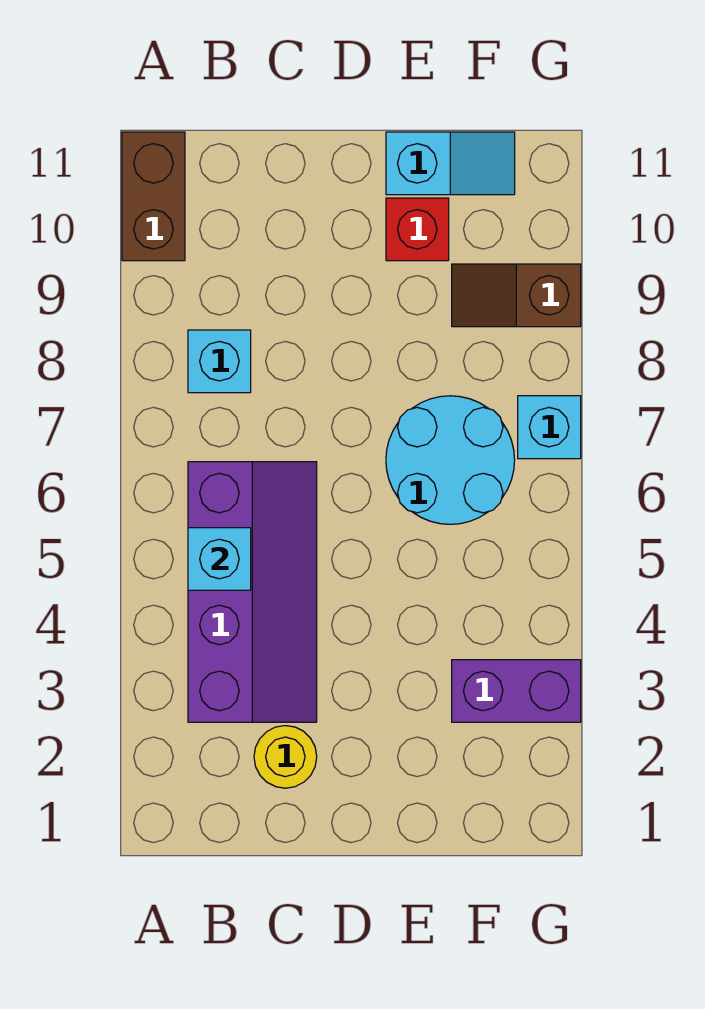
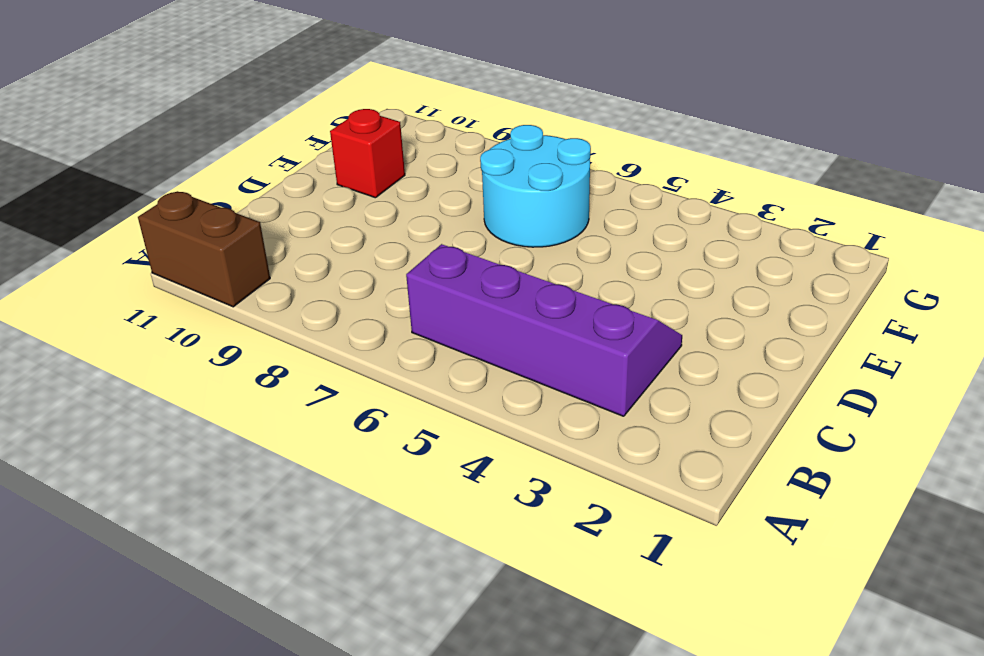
none -> cyan brick B8 level 1
none -> yellow round brick C2 level 1

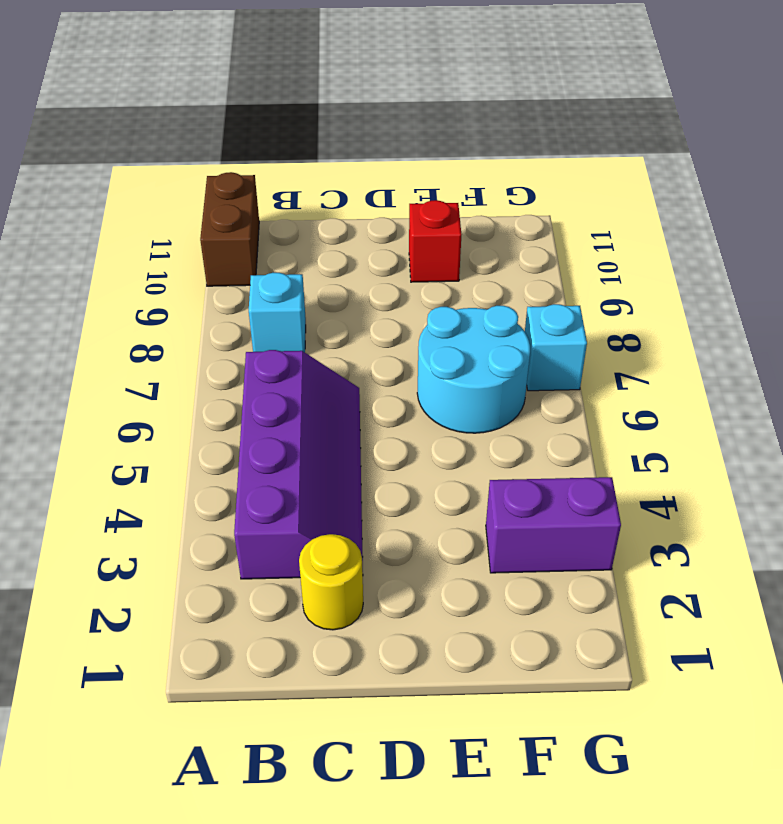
none -> cyan slope E11:F11 level 1 top E
none -> brown slope F9:G9 level 1 top G

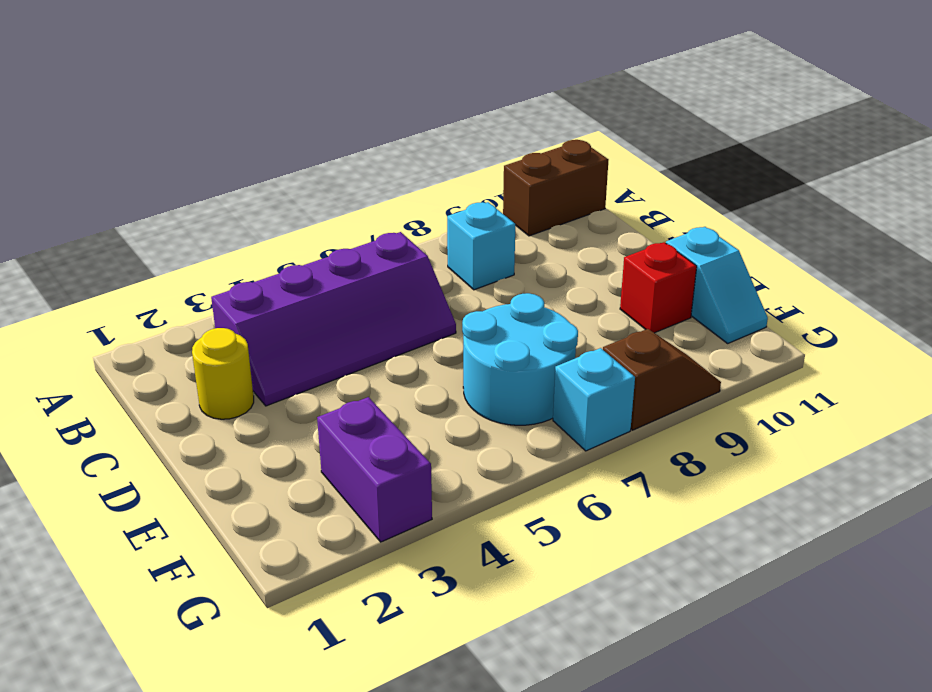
brown slope G8:G9 level 1 top 8 -> brown slope F9:G9 level 1 top G
none -> cyan brick B5 level 2

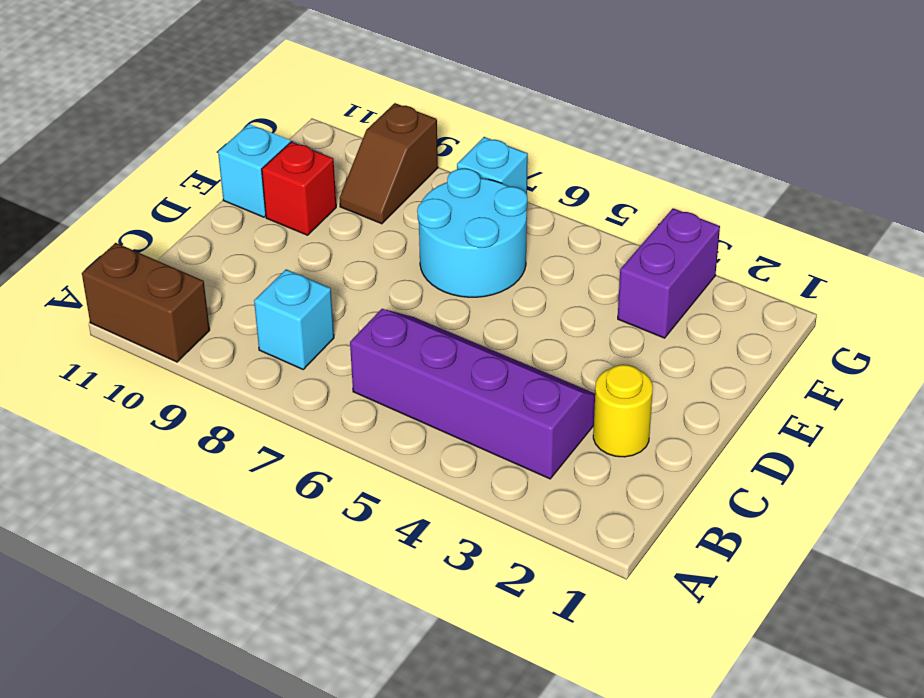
none -> cyan brick B5 level 2

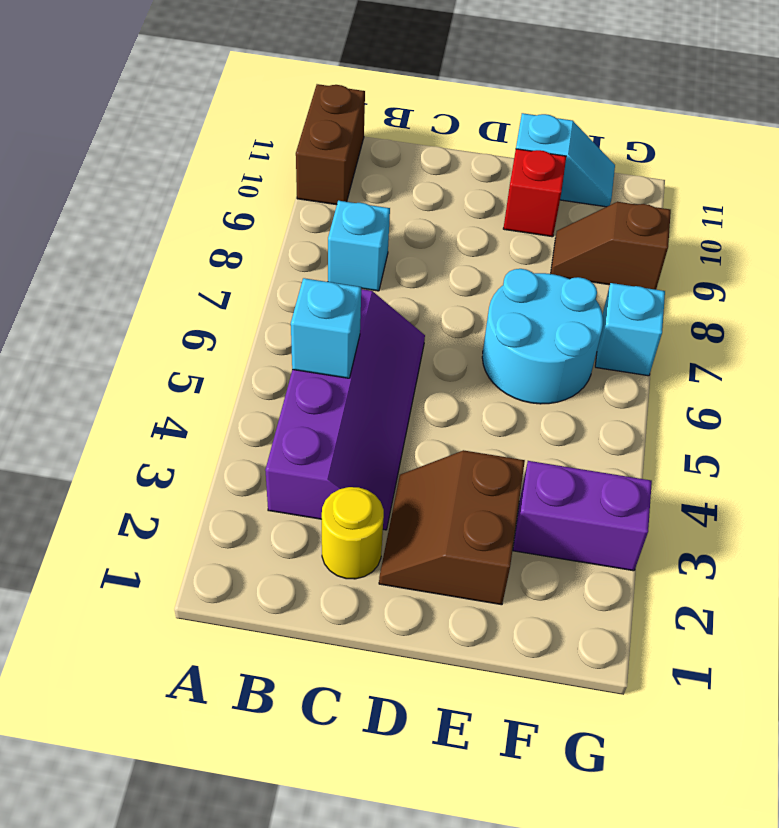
brown slope D2:E3 level 1 top E -> none

